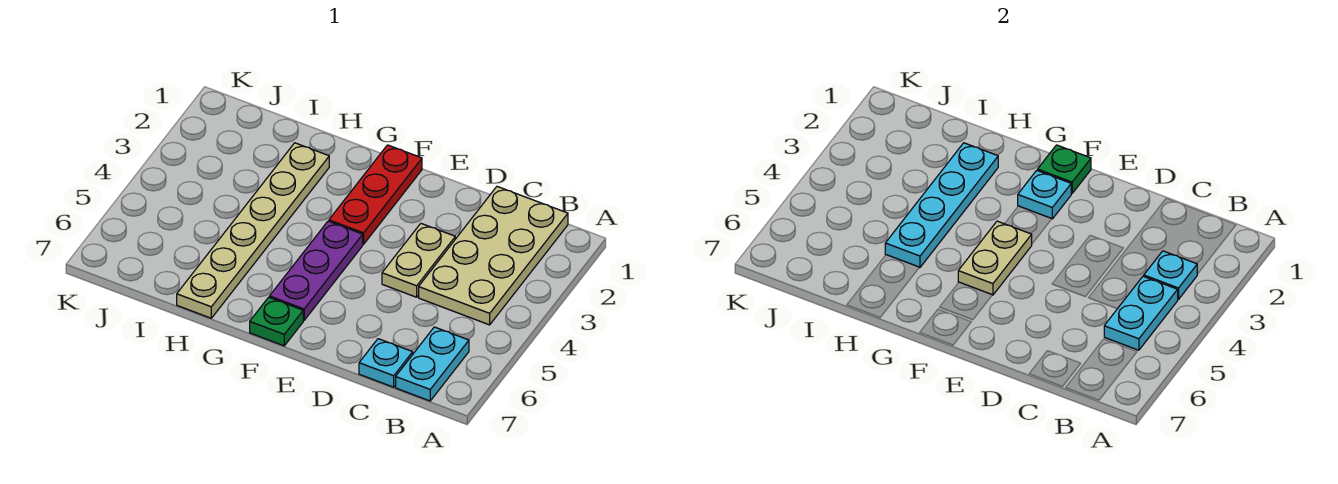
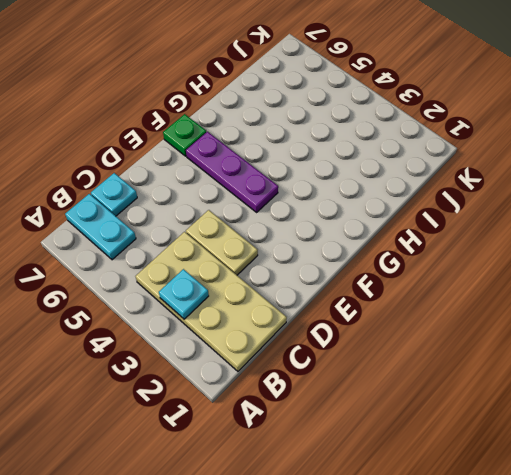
none -> red plate F1:F3 level 1
none -> tan plate H2:H7 level 1
none -> cyan plate B4:B5 level 2

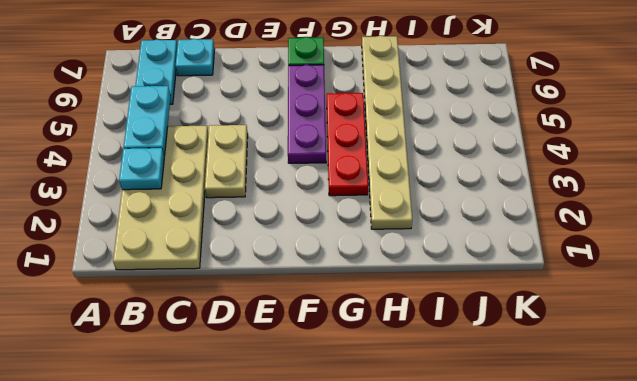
red plate G3:G5 level 1 -> red plate F1:F3 level 1
none -> green plate F1 level 2
none -> cyan plate F2 level 2
none -> tan plate F4:F5 level 2

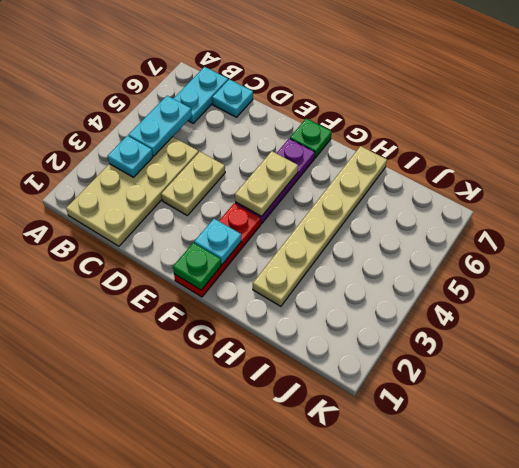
none -> cyan plate H2:H5 level 2

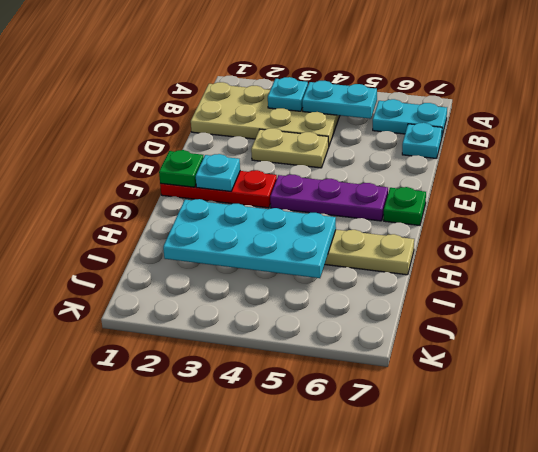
cyan plate H2:I5 level 2 -> cyan plate H2:H5 level 2
none -> tan plate F4:F5 level 2

